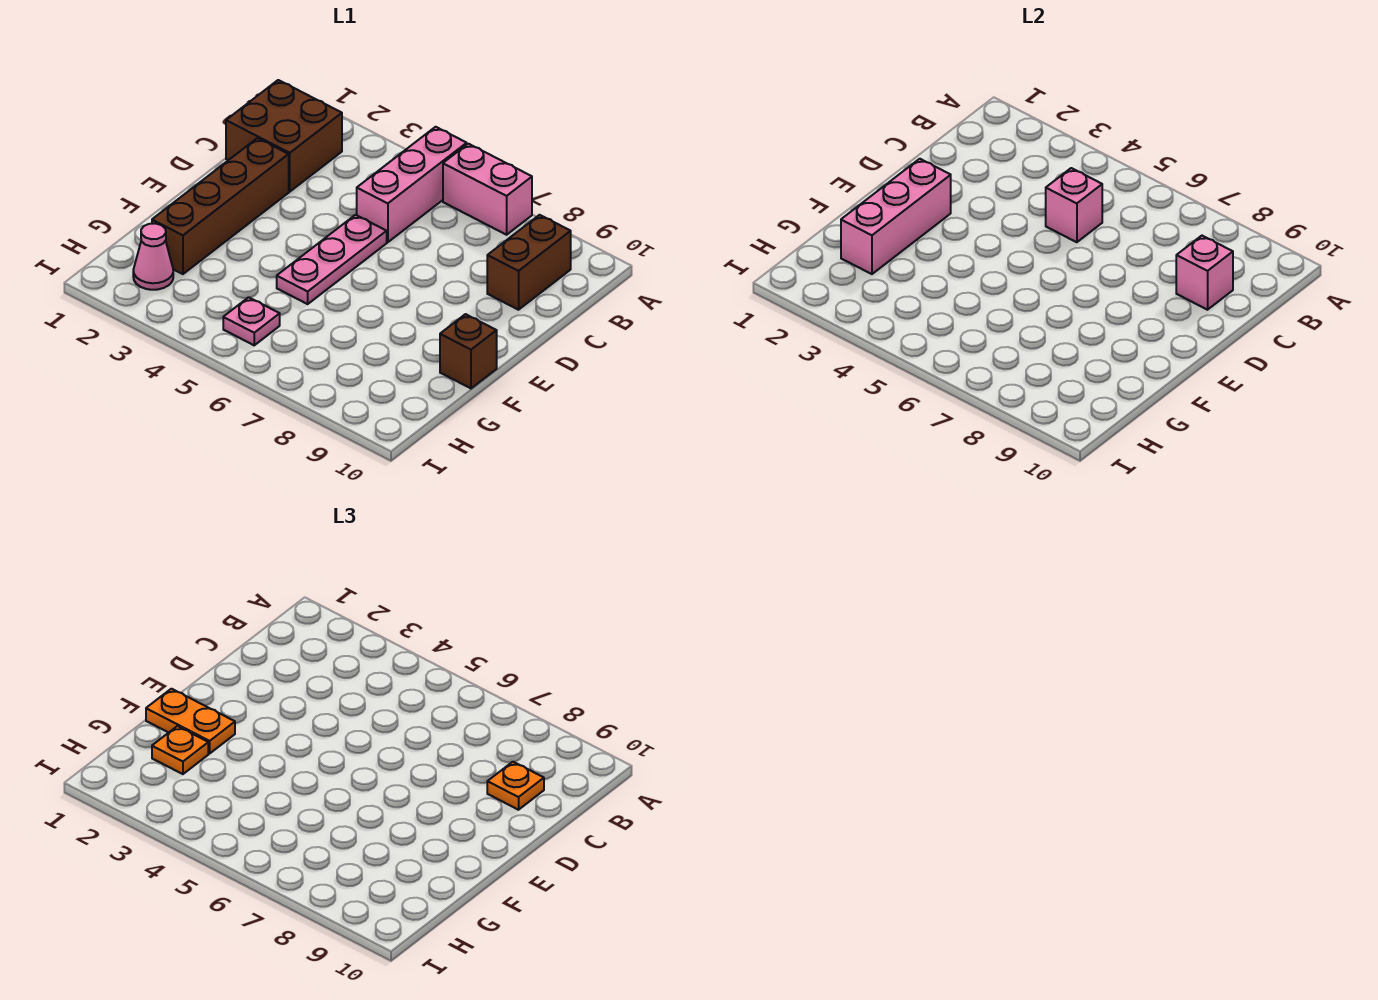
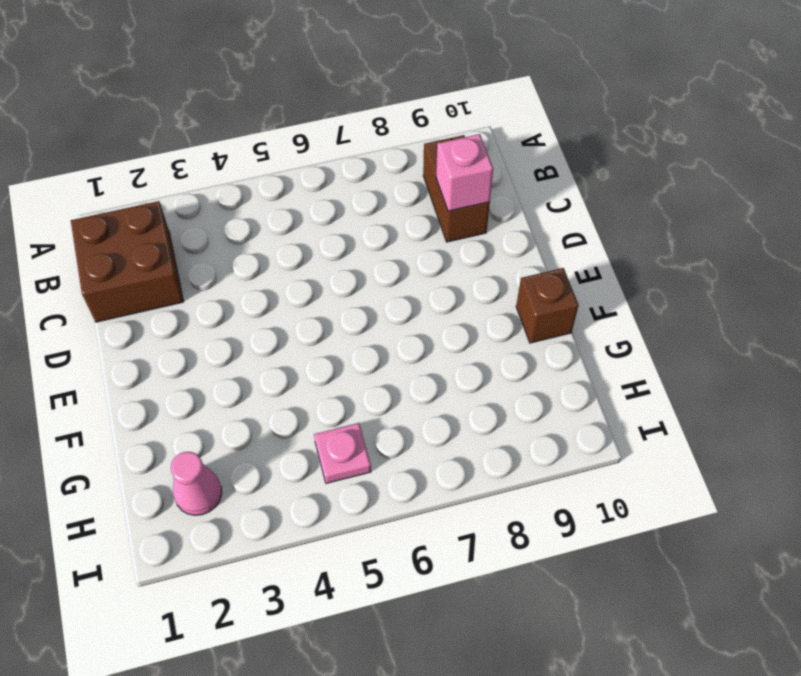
none -> pink brick A5:C5 level 1
none -> pink brick A6:A7 level 1
none -> brown brick D2:G2 level 1

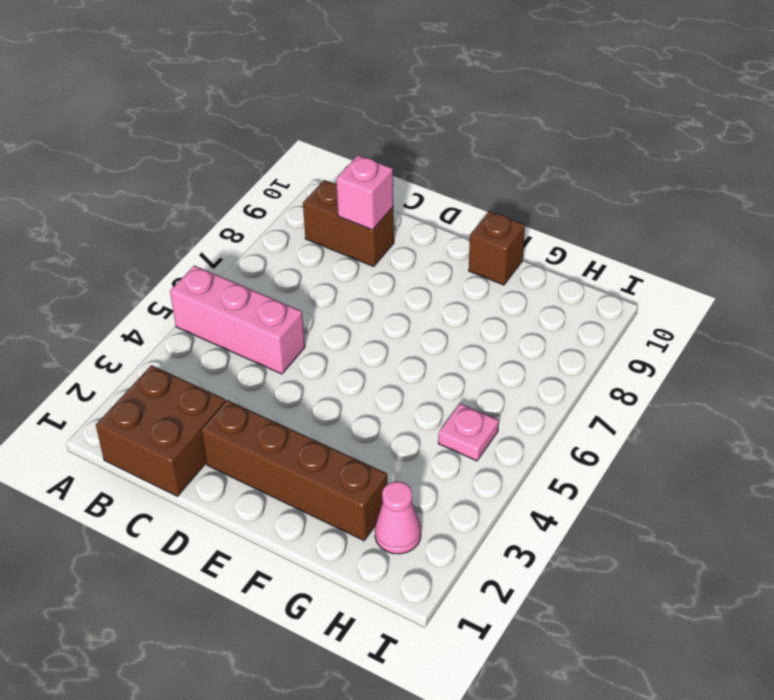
none -> pink brick A6:A7 level 1
none -> pink plate D5:F5 level 1
none -> pink brick C5 level 2

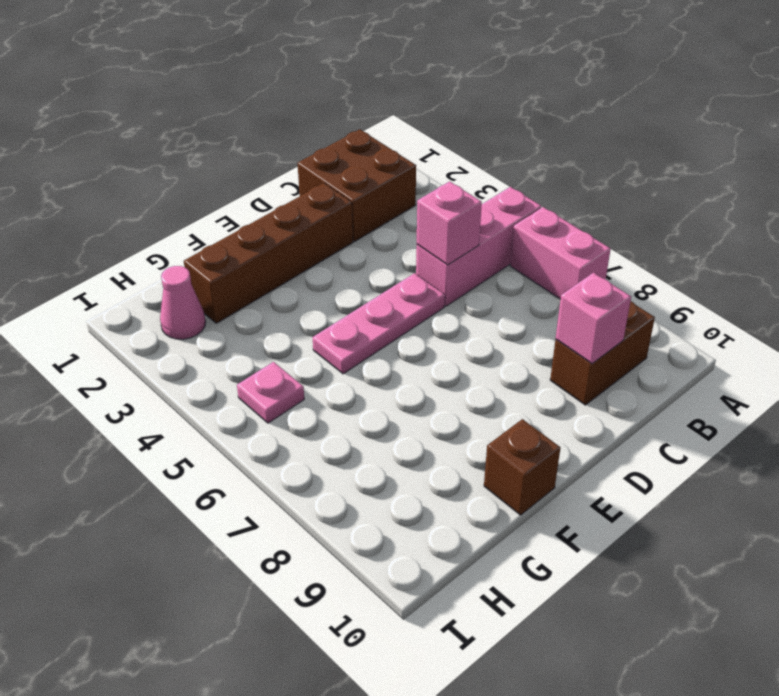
none -> pink brick E2:G2 level 2
none -> orange plate C9 level 3
none -> orange plate F1:F2 level 3

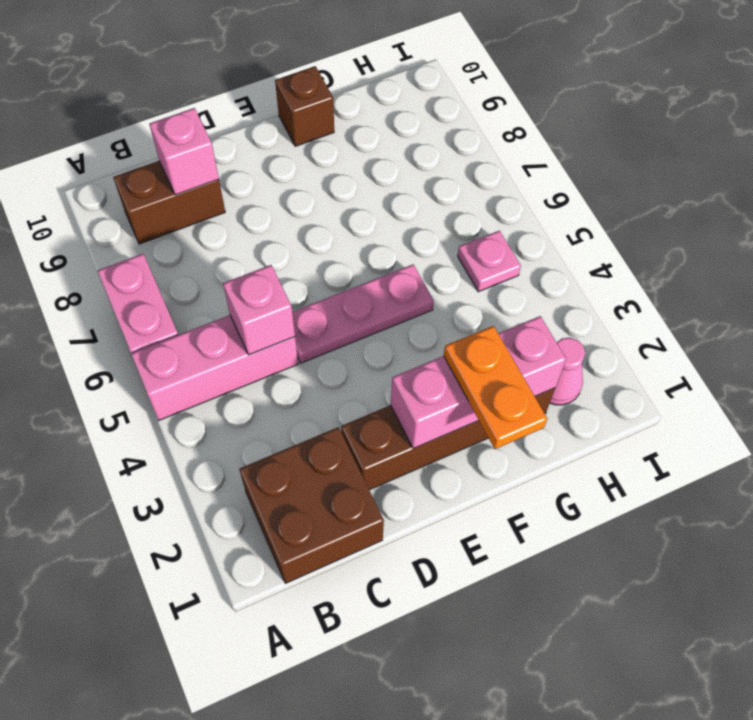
none -> orange plate C9 level 3
none -> orange plate G2 level 3

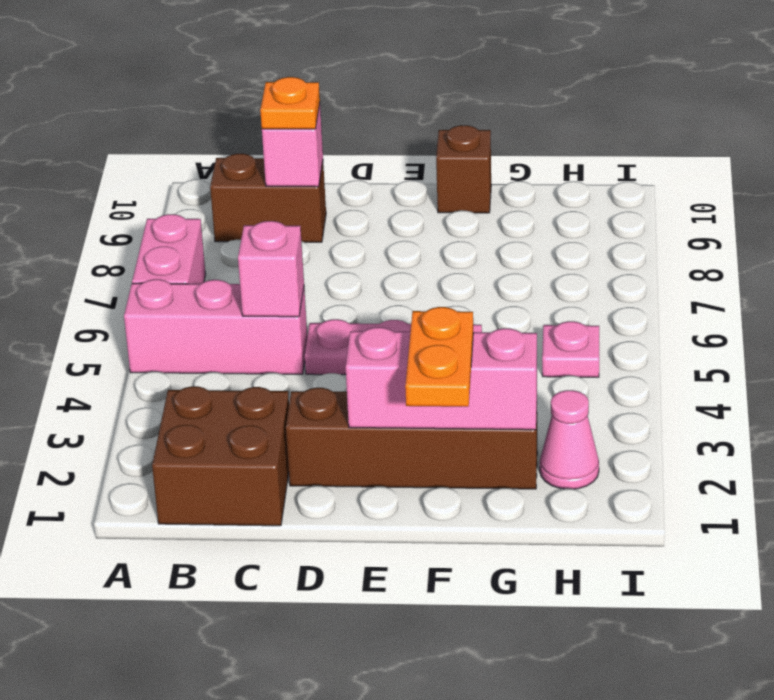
none -> orange plate G2 level 3

